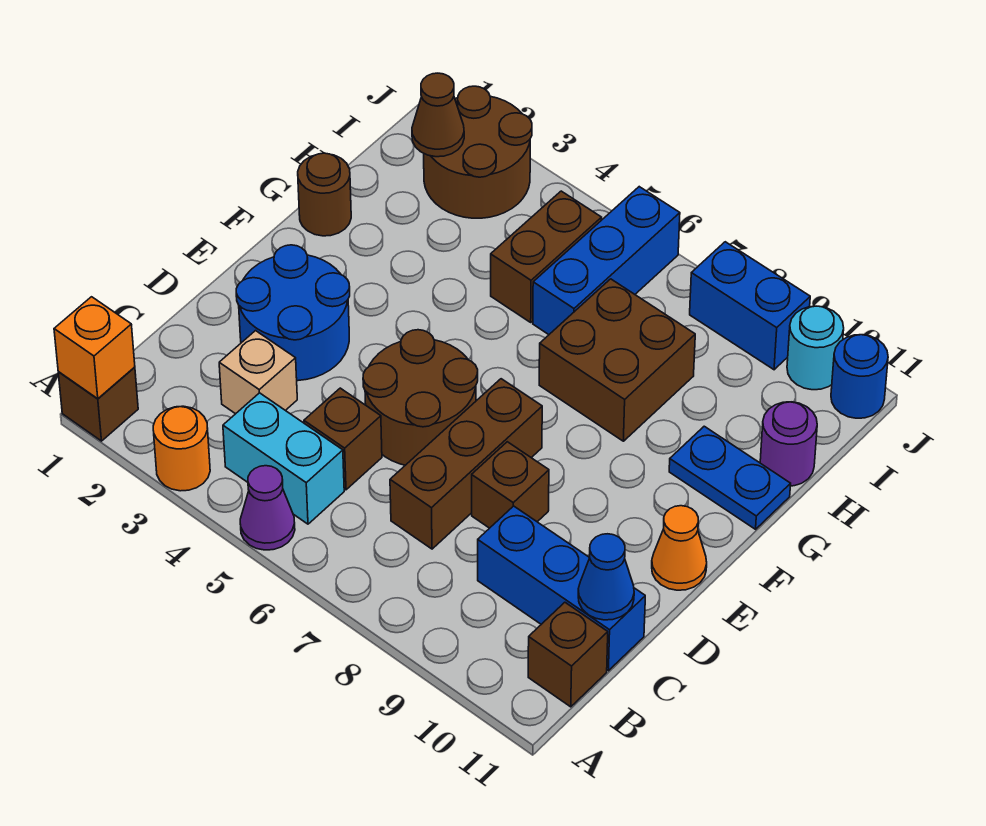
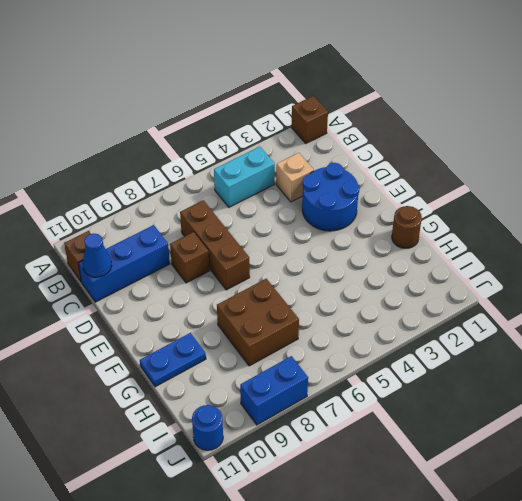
none -> orange round brick A3 level 1
none -> purple cone A5 level 1
none -> brown brick C5 level 1

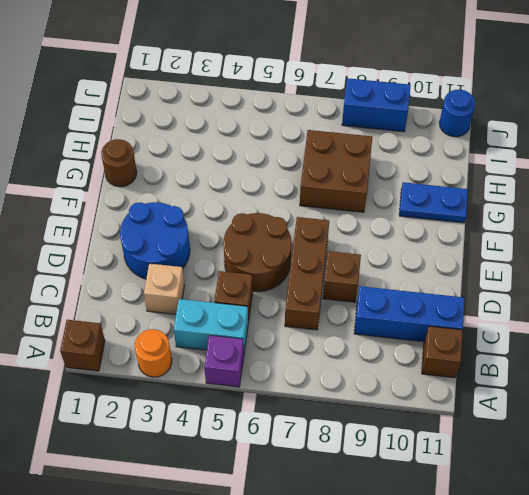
purple brick A5 level 1 -> purple cone A5 level 1
none -> orange cone E11 level 1
none -> brown brick H5:I5 level 1
none -> blue brick H6:J6 level 1

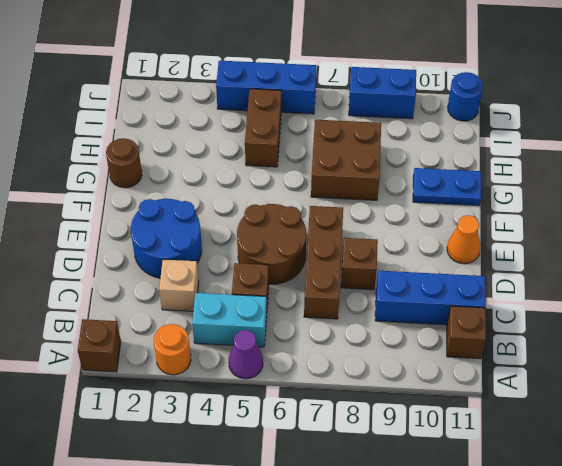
blue brick J4:J6 level 1 -> blue brick H6:J6 level 1
none -> purple round brick H11 level 1
none -> brown round brick I2:J3 level 1
none -> cyan round brick J10 level 1

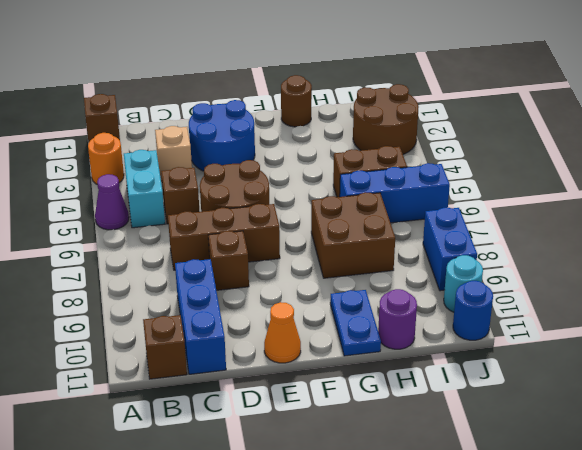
none -> orange brick A1 level 2
none -> blue cone C11 level 2
none -> brown cone I2 level 2

